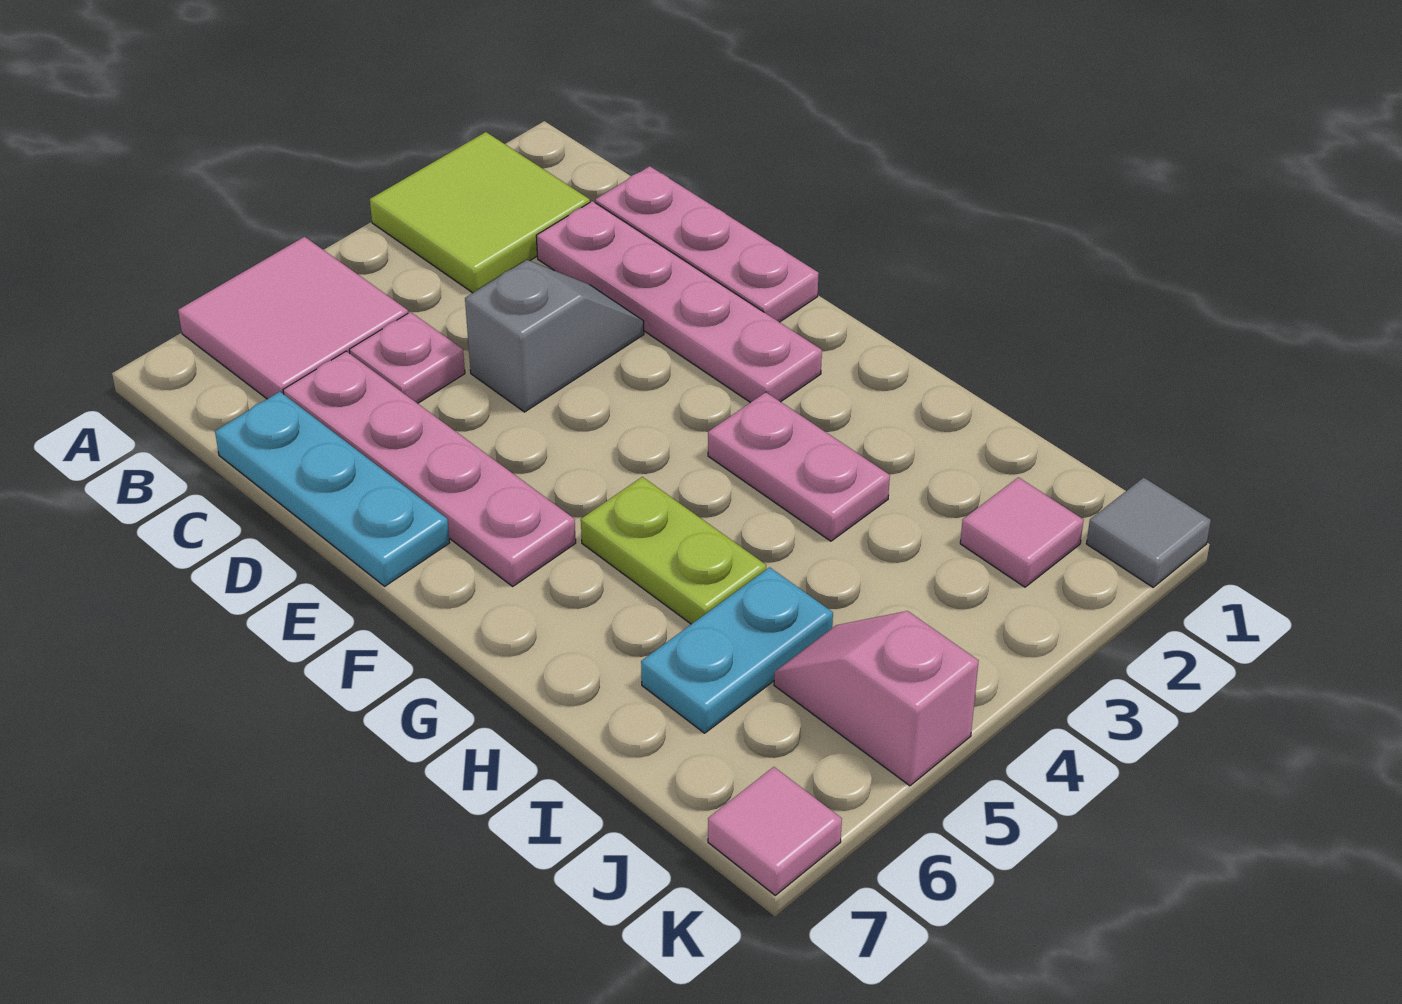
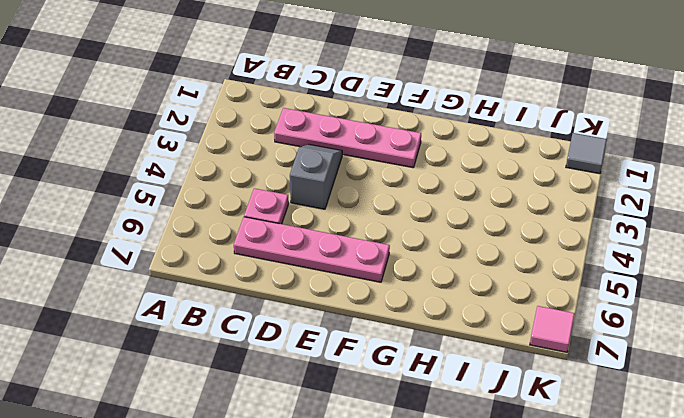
none -> lime tile A2:B3 level 1
none -> pink tile A5:B6 level 1
none -> pink plate C1:E1 level 1

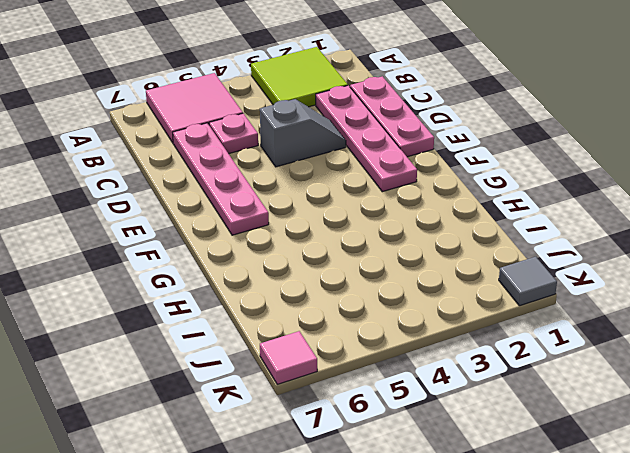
none -> cyan plate C7:E7 level 1
none -> pink plate G3:H3 level 1
none -> lime plate G5:H5 level 1

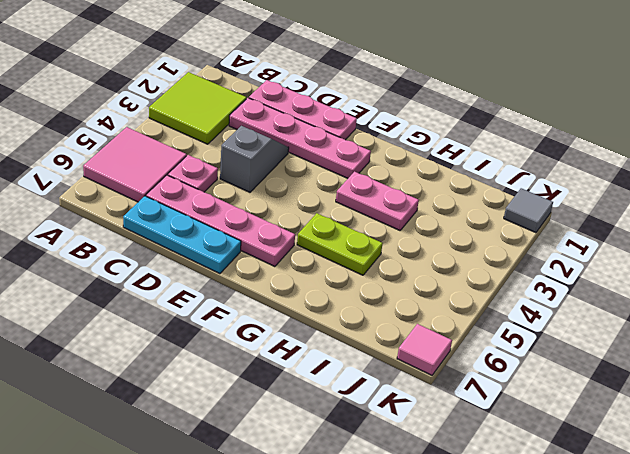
none -> cyan plate I5:I6 level 1
none -> pink tile J2 level 1
none -> pink slope J5:K5 level 1 top K

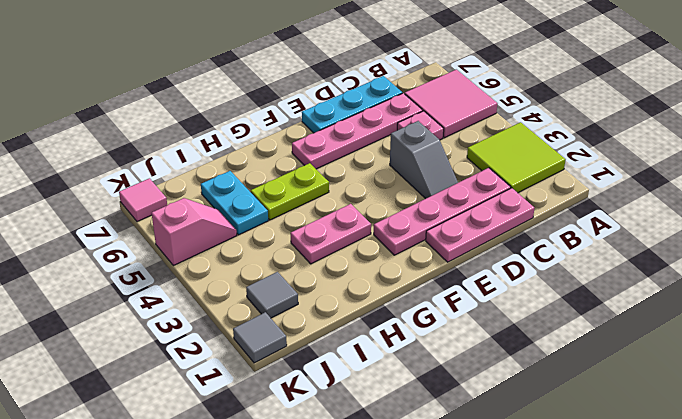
grey tile J2 level 1 -> pink tile J2 level 1

